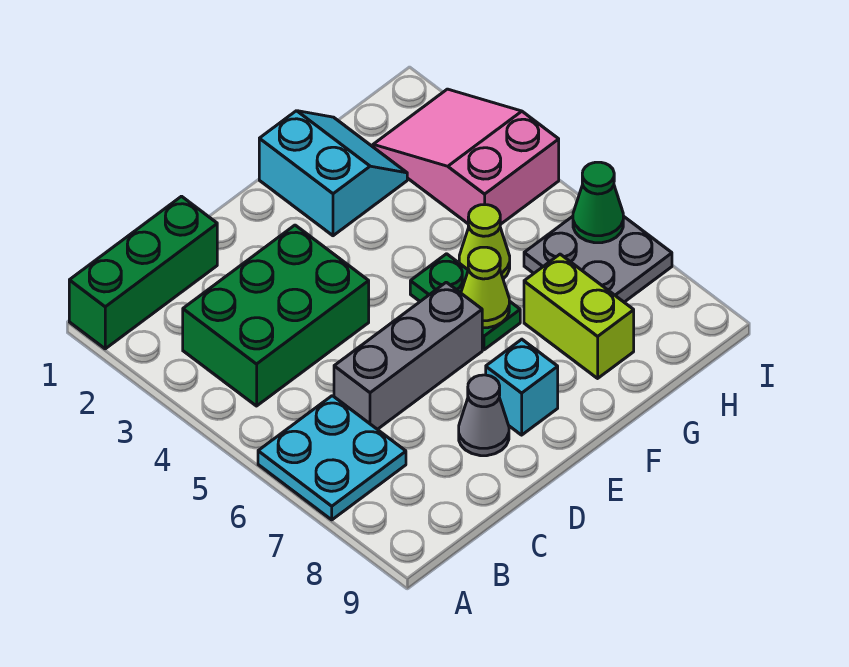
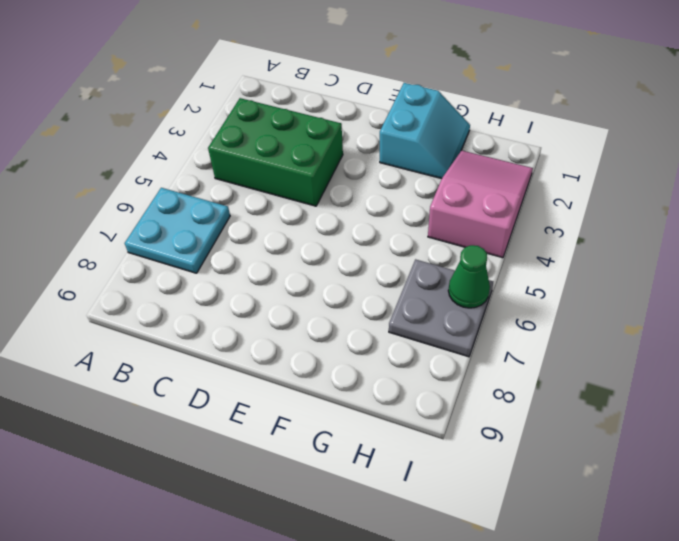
none -> green brick A1:C1 level 1
none -> grey brick C6:E6 level 1
none -> grey cone D8 level 1

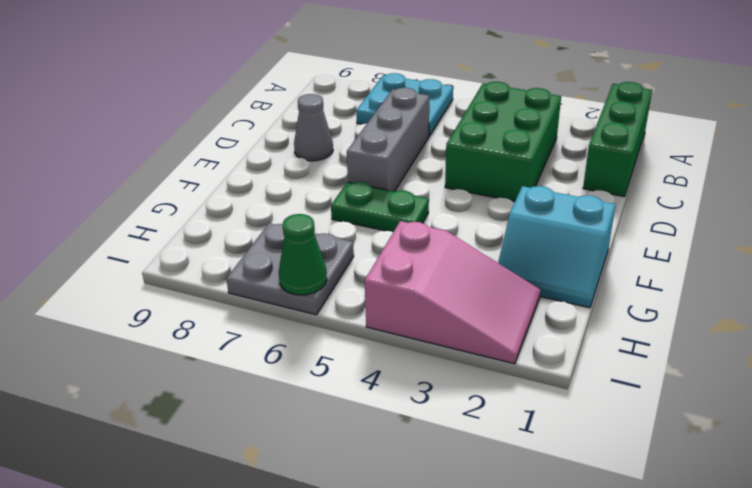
none -> cyan brick E8 level 1
none -> lime cone G5 level 1
none -> lime brick G7:G8 level 1

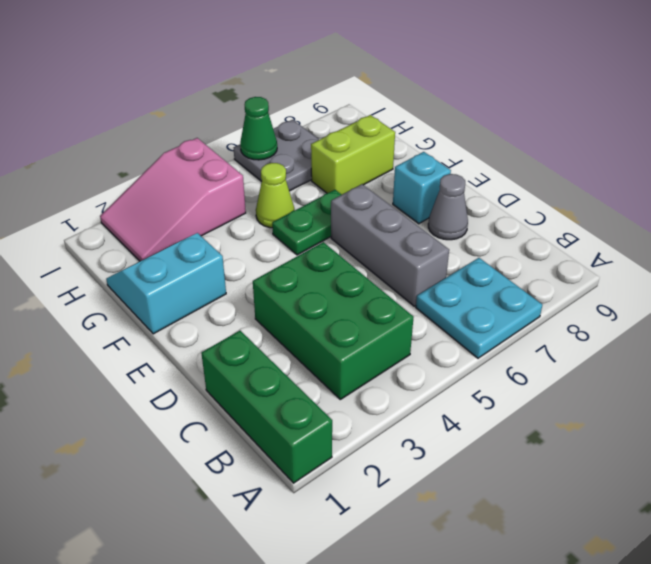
none -> lime cone F6 level 2

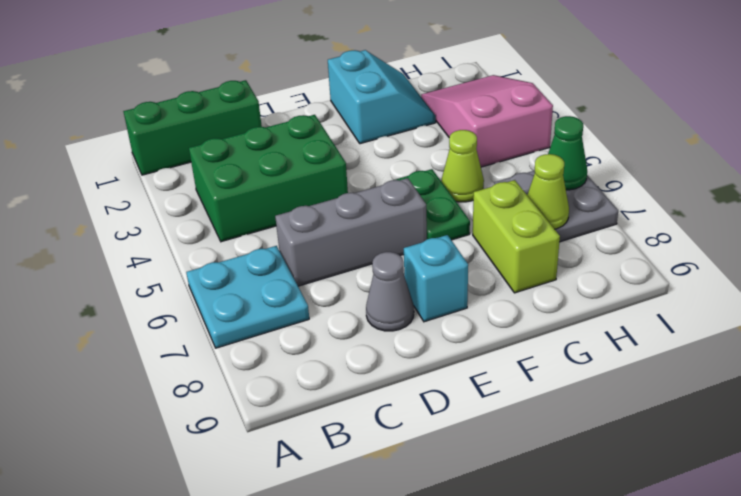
lime cone H7 level 2 -> lime cone F6 level 2

